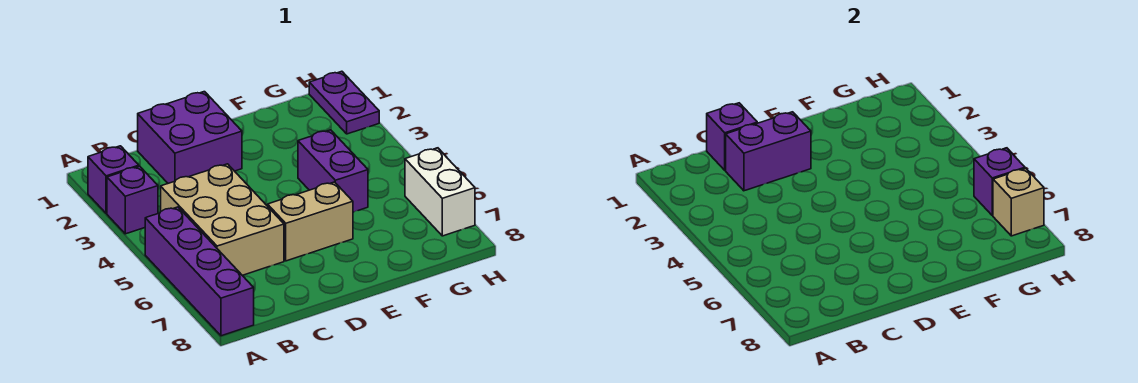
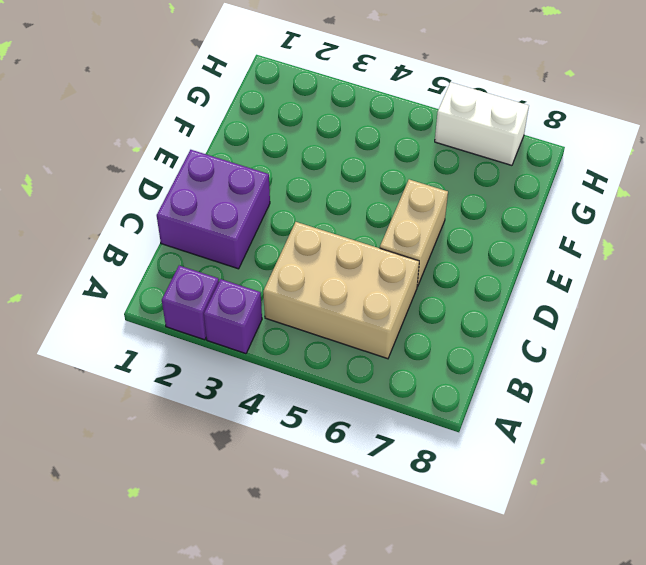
none -> purple brick A5:A8 level 1
none -> purple brick F4:F5 level 1
none -> purple plate H1:H2 level 1

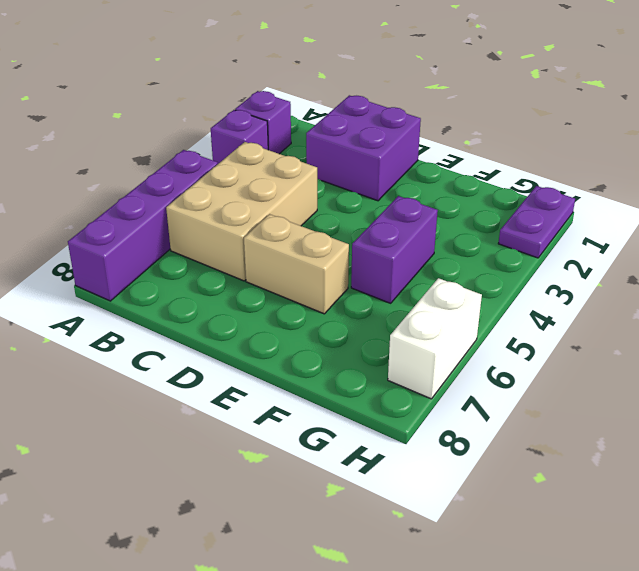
none -> purple brick C1 level 2
none -> purple brick C2:D2 level 2
none -> purple brick H6 level 2

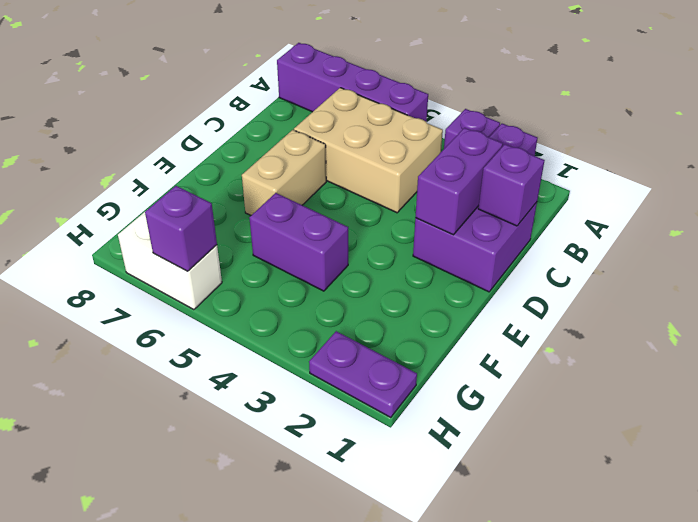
none -> tan brick H7 level 2

